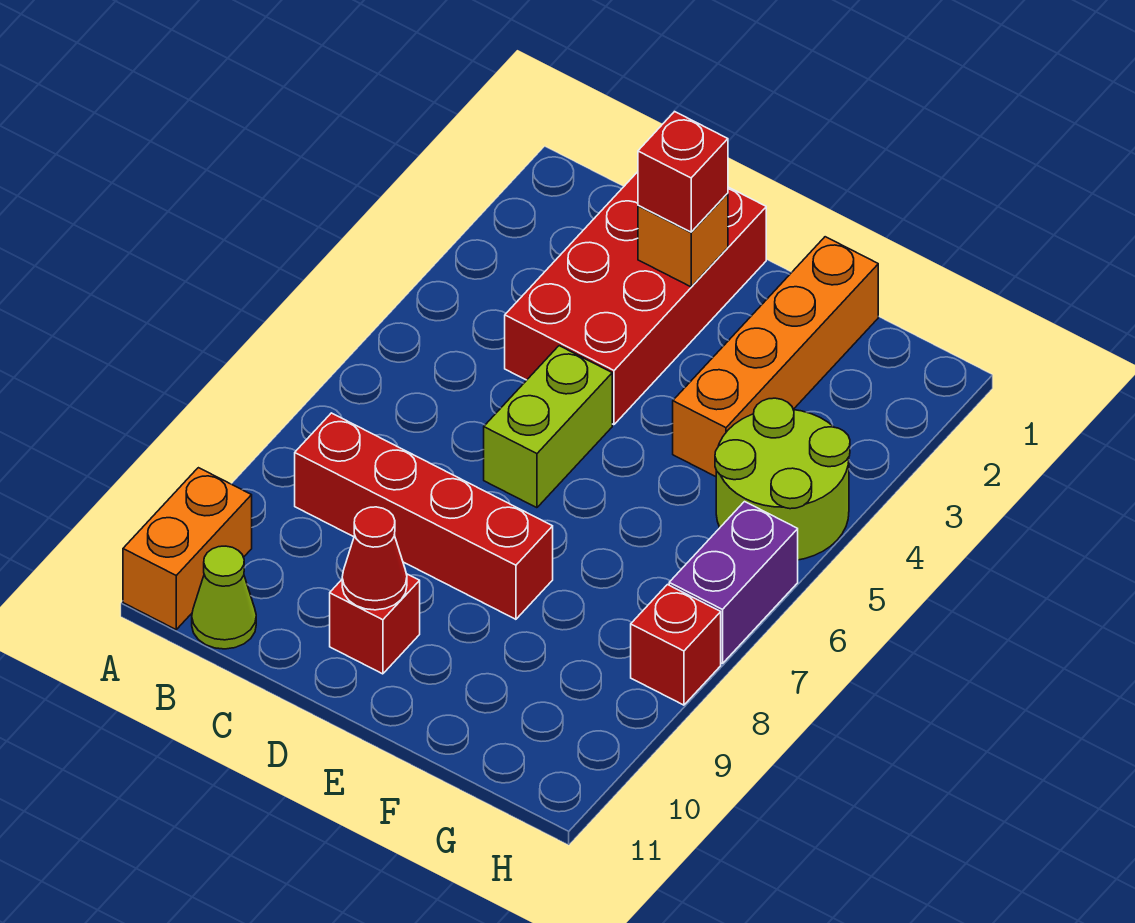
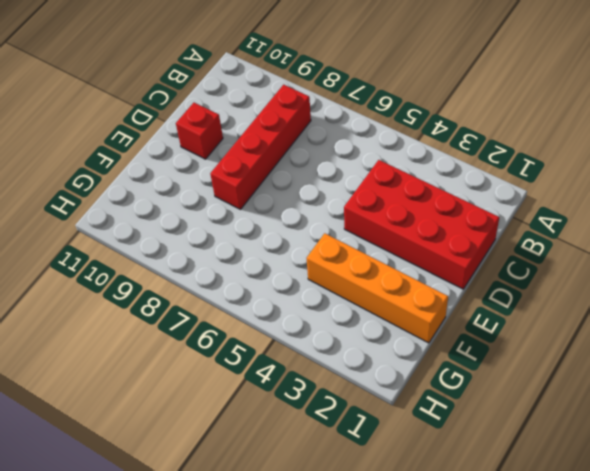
none -> orange brick A10:A11 level 1
none -> lime cone B11 level 1
none -> lime brick D5:D6 level 1

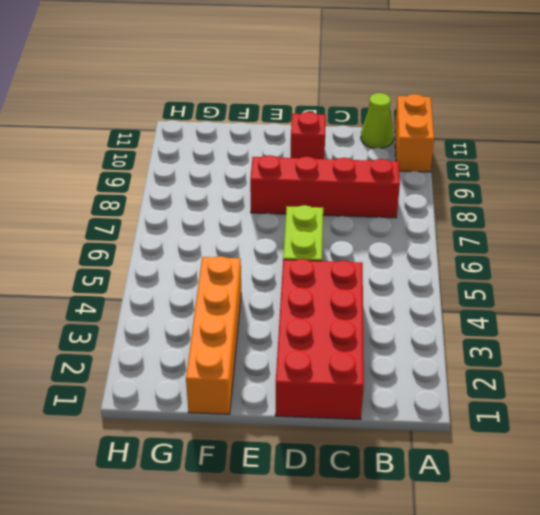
none -> lime round brick G4:H5 level 1
none -> purple brick H6:H7 level 1
none -> red brick H8 level 1

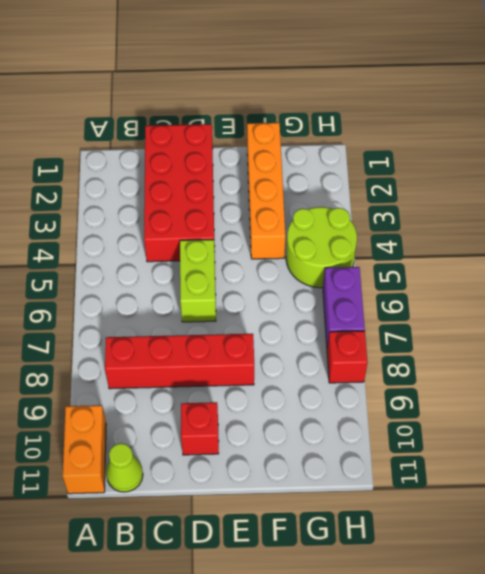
none -> orange brick D2 level 2
none -> red cone D10 level 2
none -> red brick D2 level 3

